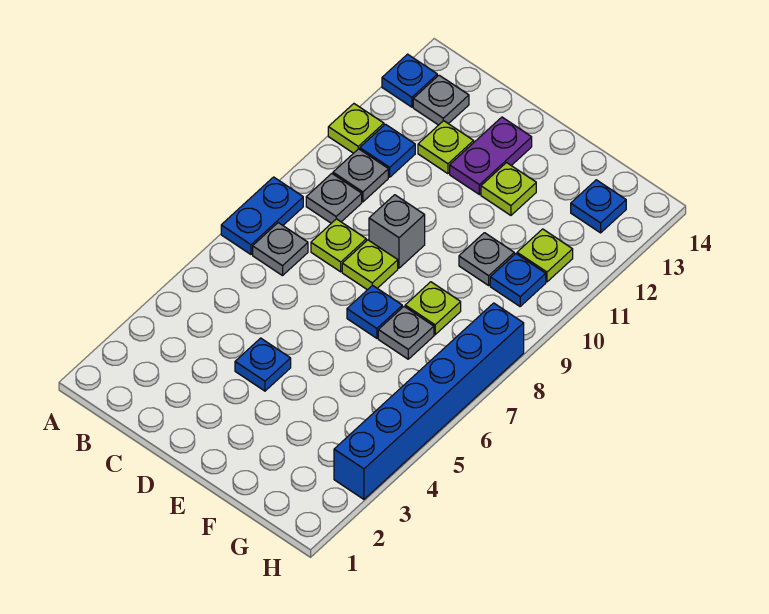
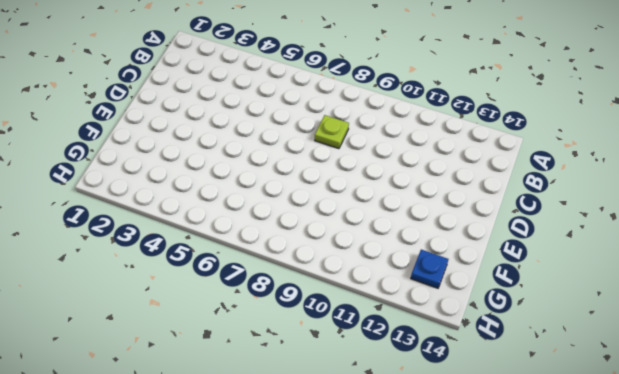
none -> blue plate A7:A8 level 1
none -> lime plate A11 level 1
none -> blue plate A13 level 1

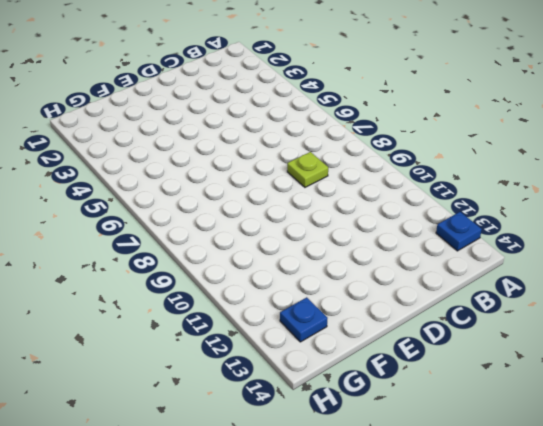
none -> blue plate A7:A8 level 1
none -> lime plate A11 level 1
none -> grey plate B7 level 1

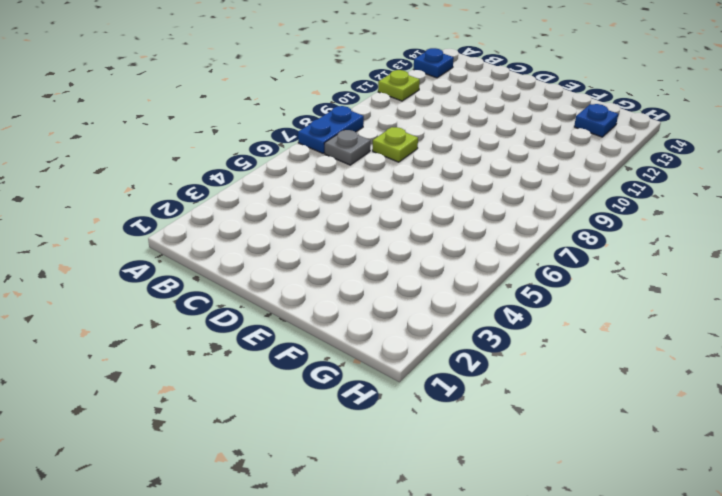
none -> grey plate B9 level 1
none -> grey plate B10 level 1
none -> blue plate B11 level 1

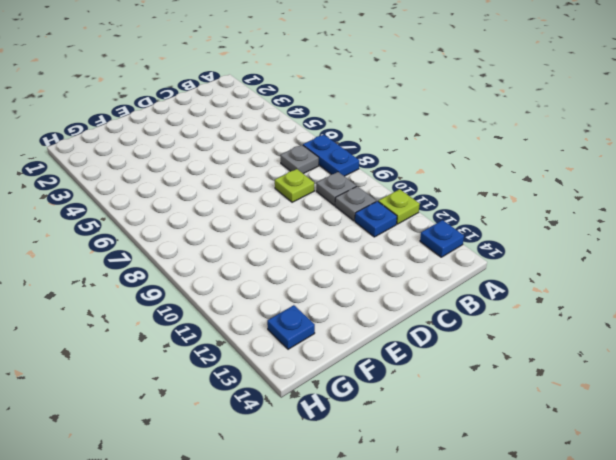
none -> grey plate B13 level 1
none -> lime plate C12 level 1
none -> blue plate D4 level 1

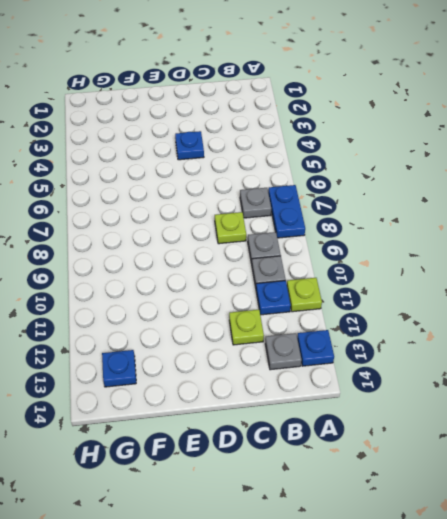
none -> lime plate D8 level 1
none -> grey brick D9 level 1
none -> purple plate D12:D13 level 1

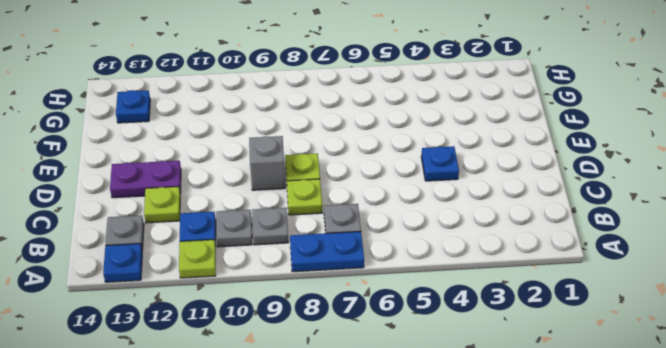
none -> blue plate E7 level 1
none -> lime plate E12 level 1
none -> grey plate F7 level 1

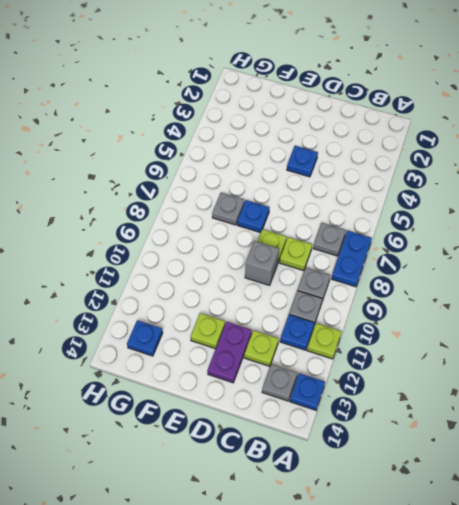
none -> lime plate F8 level 1
none -> grey plate F10 level 1
none -> blue plate G10 level 1

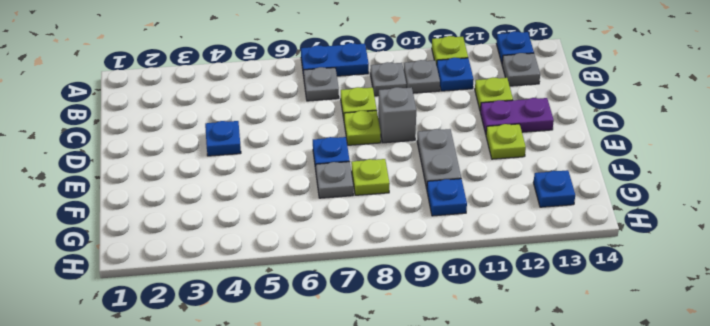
grey plate E10:F10 level 1 -> grey plate F10 level 1
none -> lime plate G11 level 1
none -> blue brick H3:H8 level 1

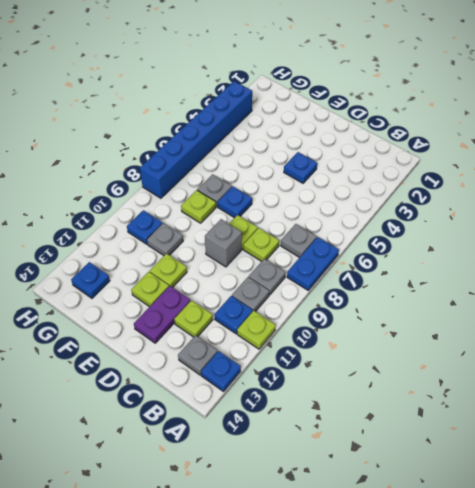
lime plate E11 level 1 -> lime plate G11 level 1

